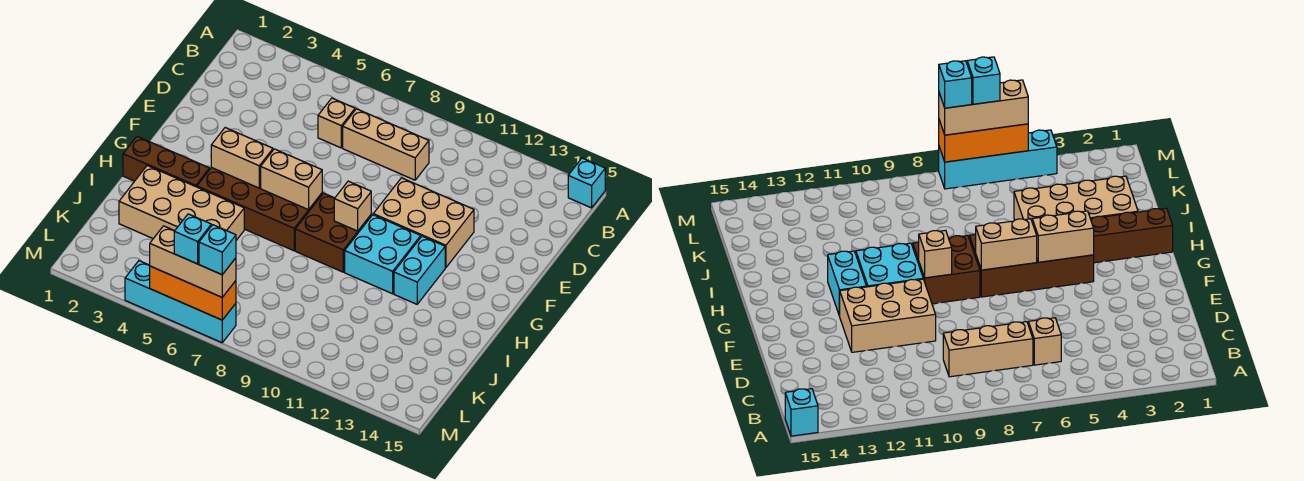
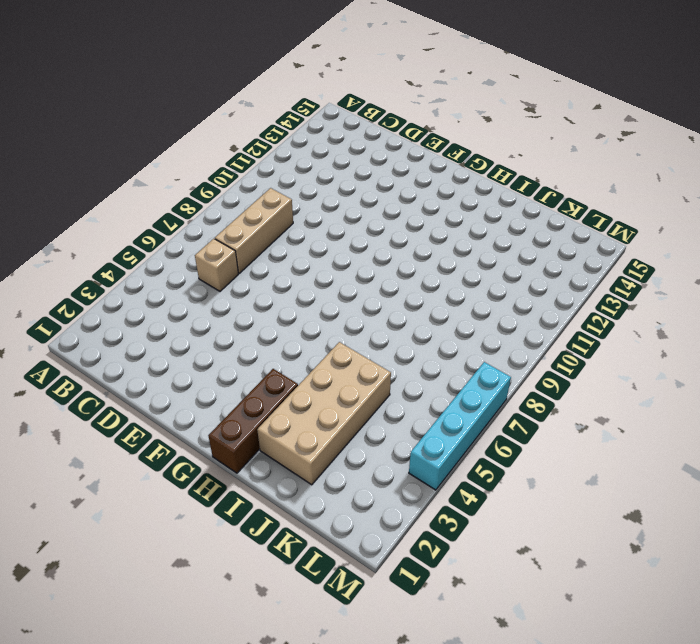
none -> cyan brick A15 level 1
none -> tan brick E10:F12 level 1
none -> brown brick G4:H7 level 1

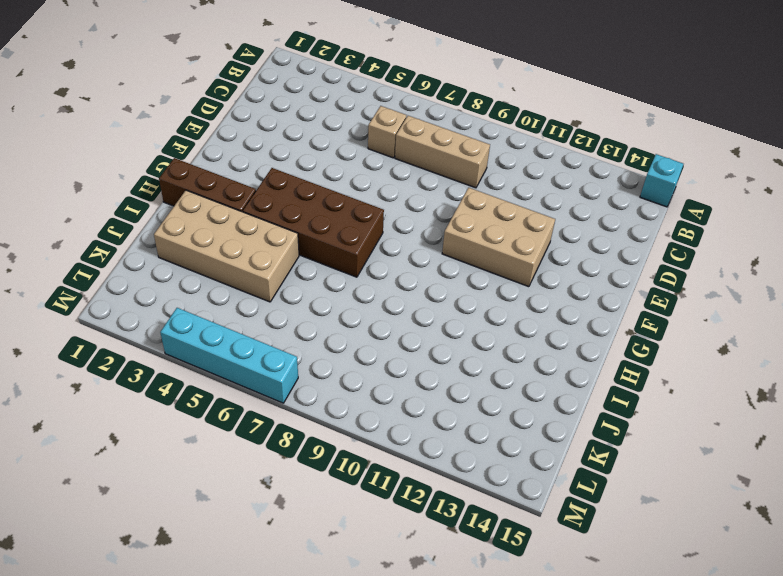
none -> brown brick G8:H9 level 1
none -> cyan brick G10:H11 level 1
none -> cyan brick G12:H12 level 1

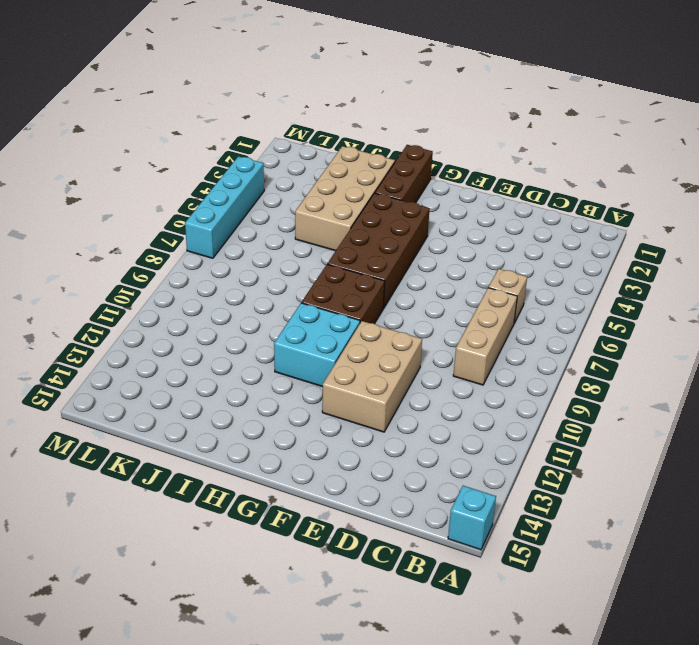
none -> cyan brick G12:H12 level 1
none -> tan brick G4:G5 level 2
none -> tan brick G6:G7 level 2

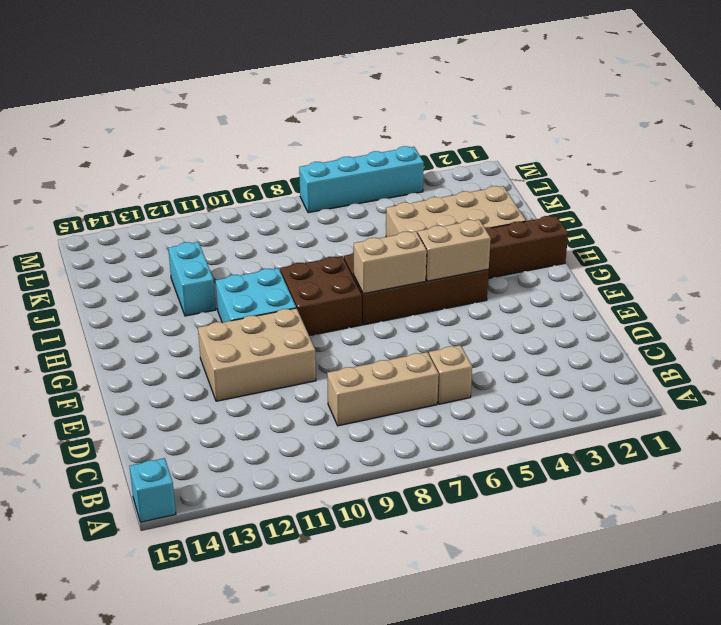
cyan brick I12:J12 level 1 -> cyan brick G12:H12 level 1
none -> tan brick G9 level 2
none -> orange brick M5:M7 level 2
none -> tan brick M5:M7 level 3

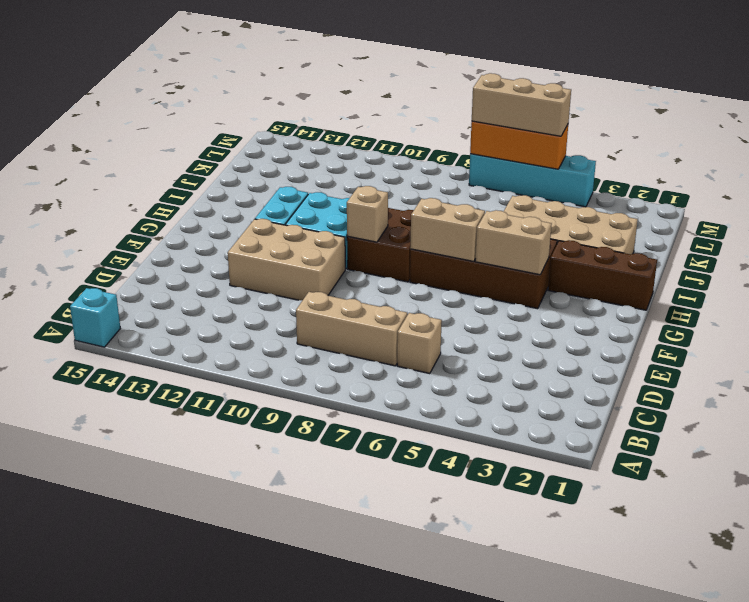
none -> cyan brick M6 level 4
none -> cyan brick M7 level 4

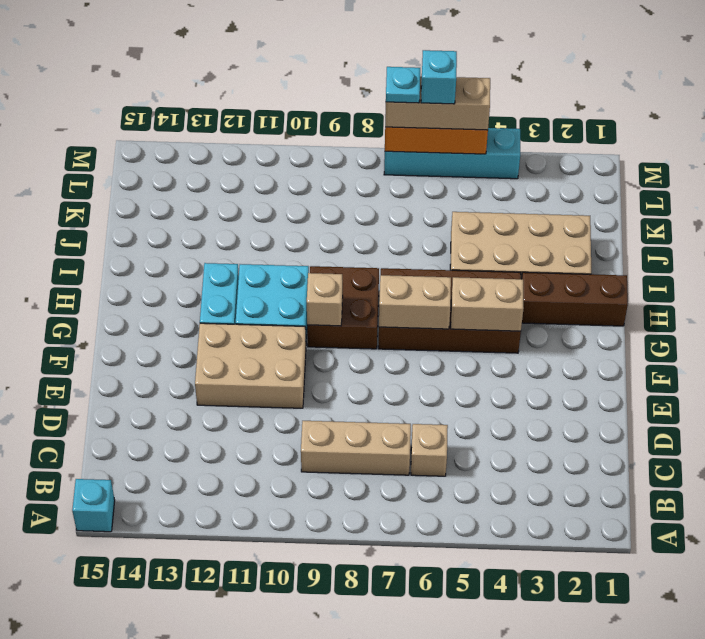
cyan plate M7 level 4 -> cyan brick M7 level 4

